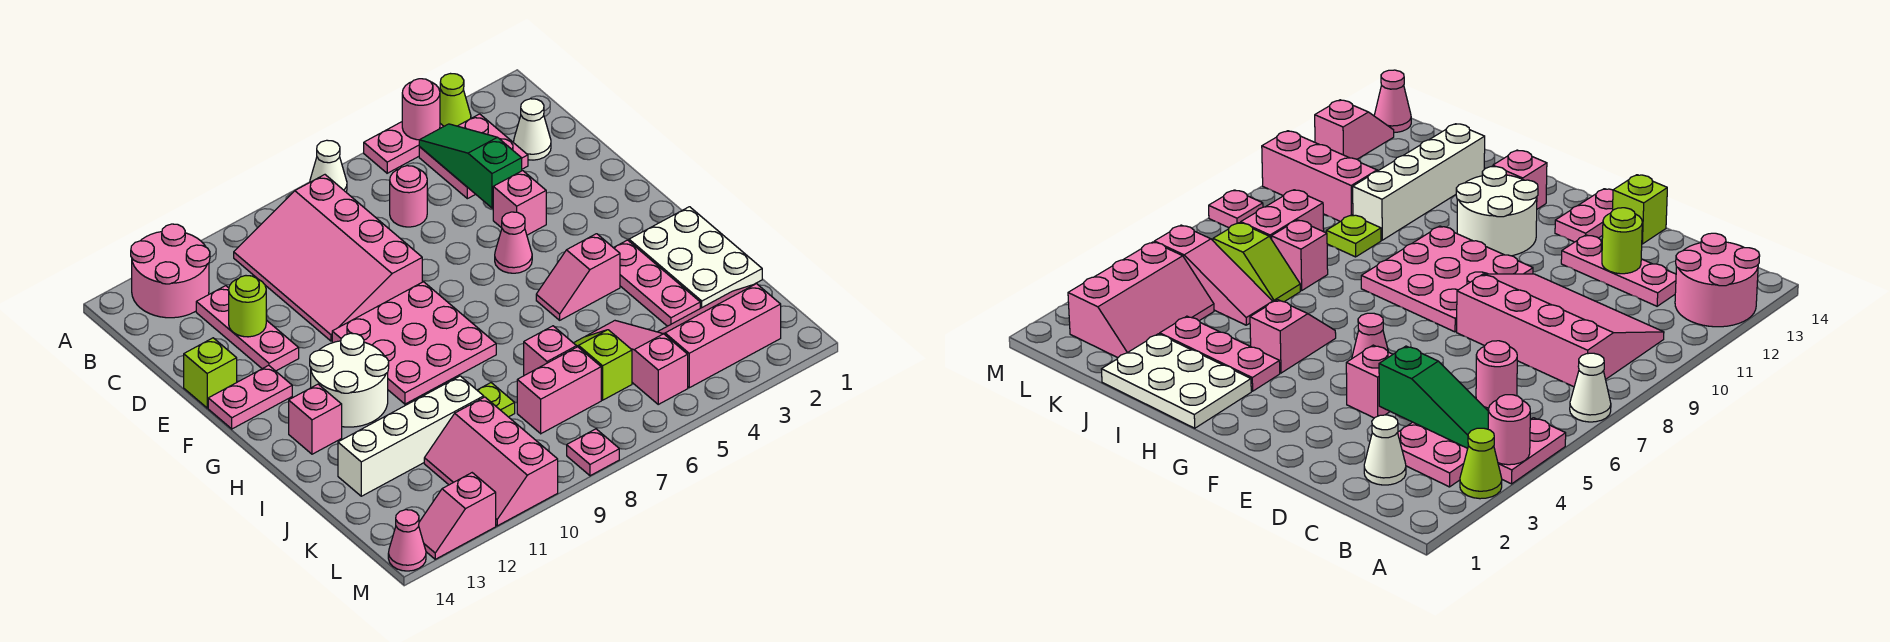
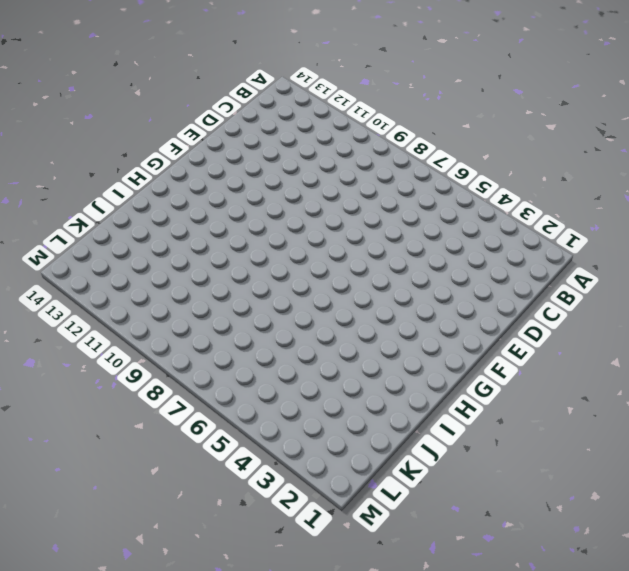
none -> lime cone A3 level 1
none -> pink plate A4:A5 level 1
none -> white cone A7 level 1
none -> pink round brick A12:B13 level 1

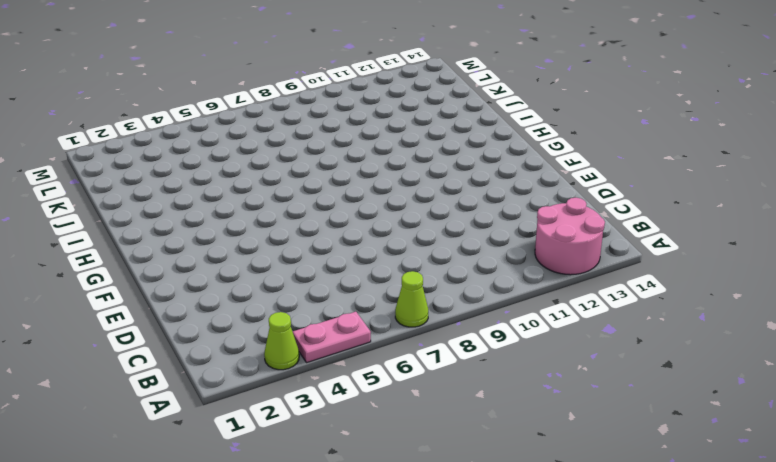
lime cone A7 level 1 -> white cone A7 level 1
none -> pink plate B3:C4 level 1
none -> pink slope B8:E10 level 1 top 8
none -> white cone C2 level 1
none -> pink round brick C6 level 1

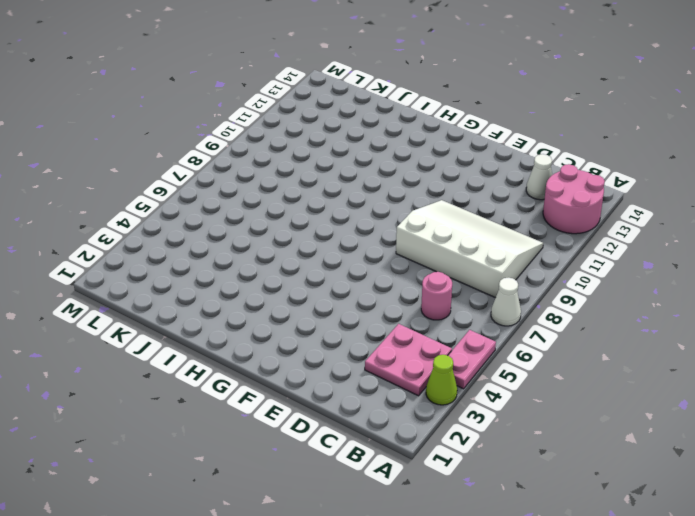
white slope B8:E10 level 1 top 8 -> pink slope B8:E10 level 1 top 8
white cone C13 level 1 -> white cone C2 level 1
none -> pink plate C12:E12 level 1
none -> pink brick E4 level 1
none -> lime brick E14 level 1
none -> pink cone F5 level 1

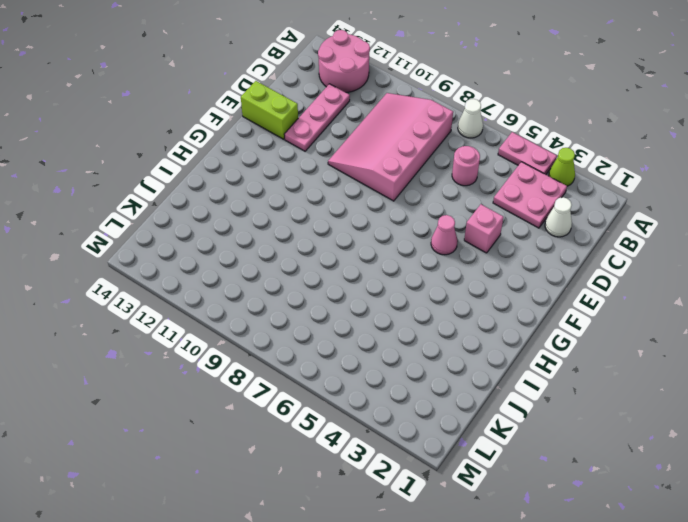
lime brick E13:E14 level 1 -> lime brick E14 level 1
none -> pink plate F8:H10 level 1
none -> pink plate F13:F14 level 1
none -> white round brick G11:H12 level 1
none -> white plate H1:J2 level 1

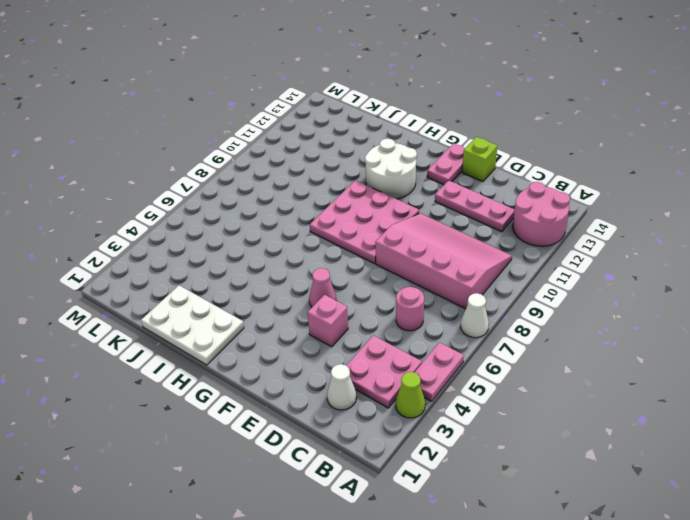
none -> pink plate H3:J3 level 1
none -> pink slope H4:H5 level 1 top 4
none -> pink brick H13 level 1
none -> pink slope J5:L5 level 1 top L

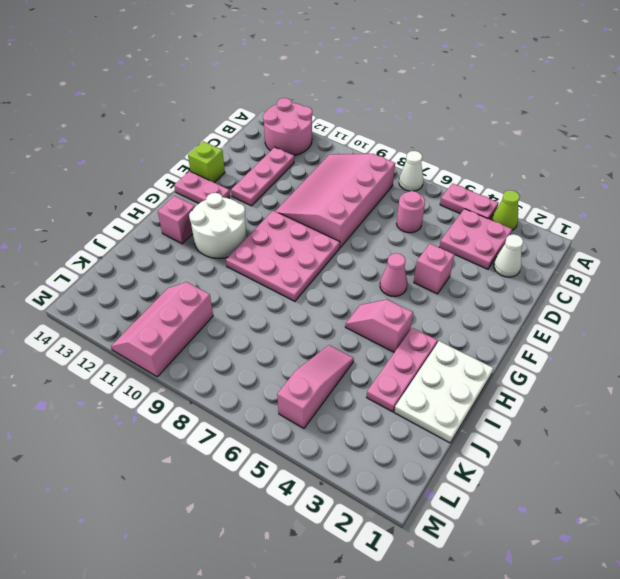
none -> lime slope J6:K6 level 1 top K
none -> pink brick J7 level 1
none -> lime plate J9 level 1
none -> white brick J10:J13 level 1

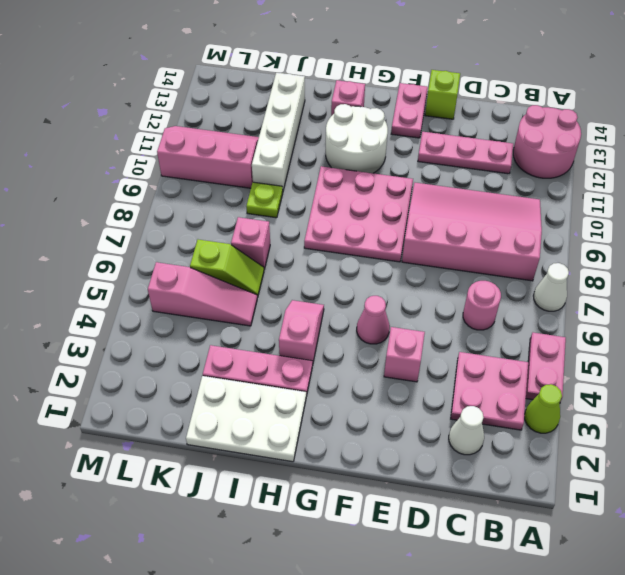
none -> pink slope K2:L4 level 1 top L
none -> pink brick K7:K8 level 1
none -> pink plate M8 level 1
none -> pink slope M12:M13 level 1 top 12

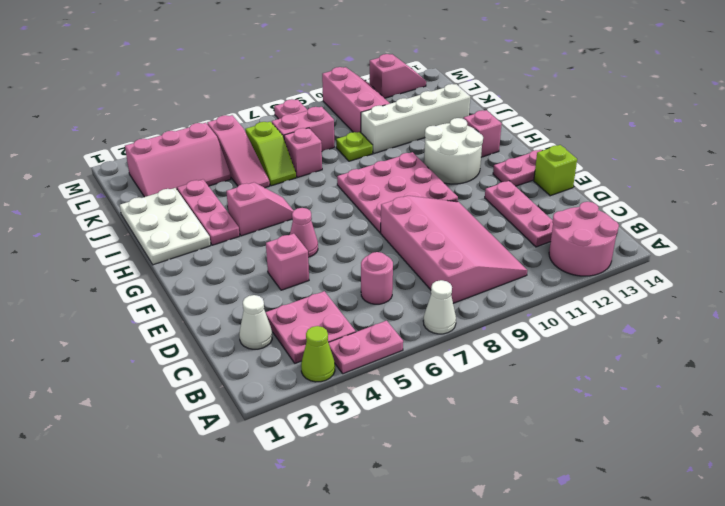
none -> pink cone M14 level 1
none -> pink round brick A4 level 2
none -> green slope B4:D4 level 2 top D
none -> lime round brick D12 level 2

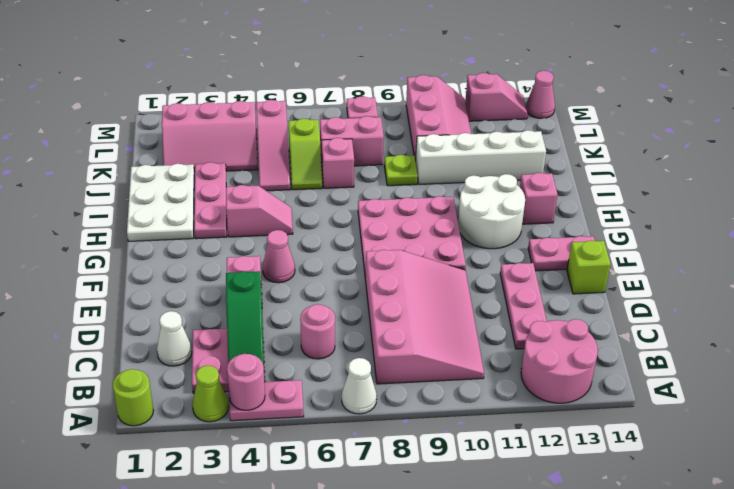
lime round brick A1 level 1 -> lime round brick D12 level 2

